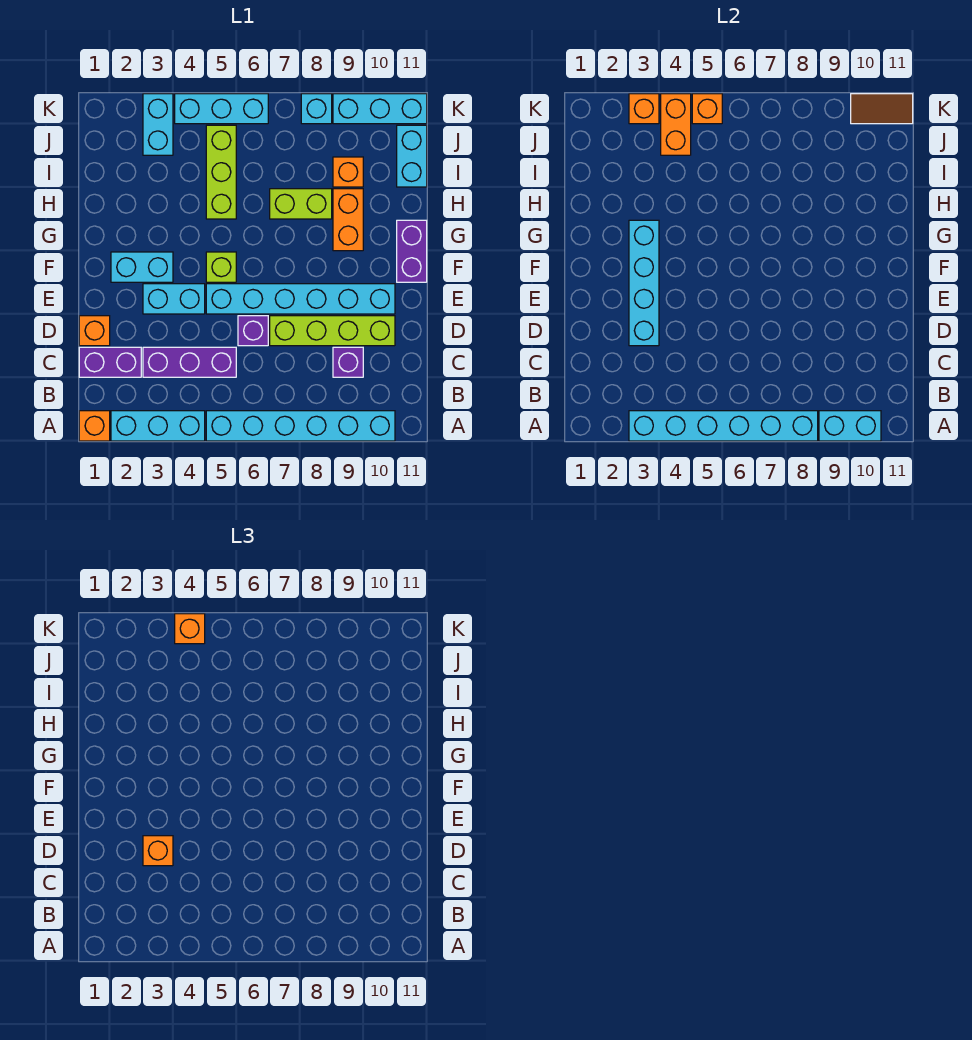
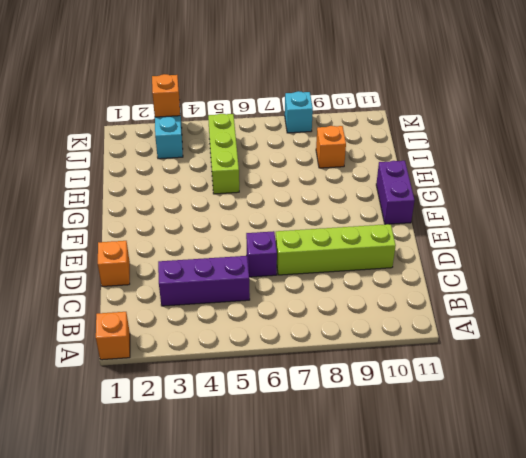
none -> cyan brick A2:A4 level 1
none -> cyan brick A5:A10 level 1
none -> purple brick C1:C2 level 1
none -> purple brick C9 level 1

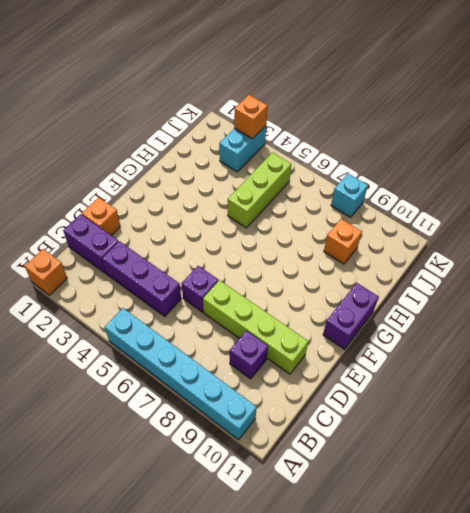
none -> cyan brick A2:A4 level 1
none -> cyan brick E3:E4 level 1
none -> cyan brick E5:E10 level 1
none -> cyan brick F2:F3 level 1

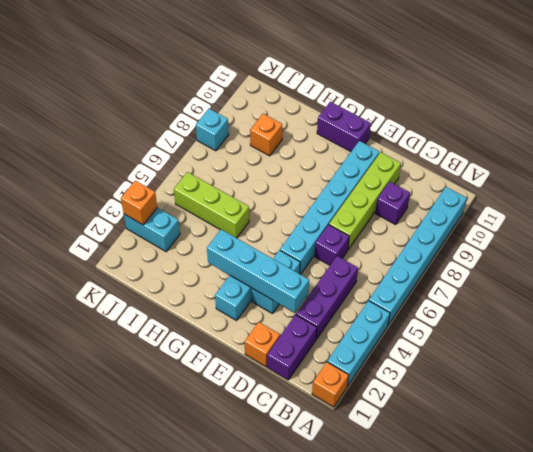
none -> lime brick F5 level 1
none -> orange brick G9:H9 level 1
none -> lime brick H7:H8 level 1
none -> cyan brick I11:J11 level 1

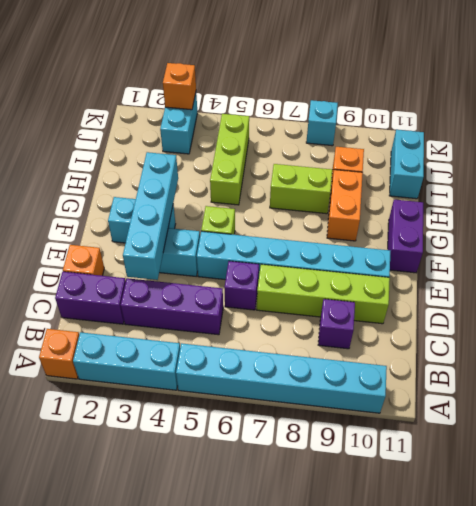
none -> cyan brick K4:K6 level 1
none -> cyan brick K9:K11 level 1
none -> cyan brick A3:A8 level 2
none -> cyan brick A9:A10 level 2

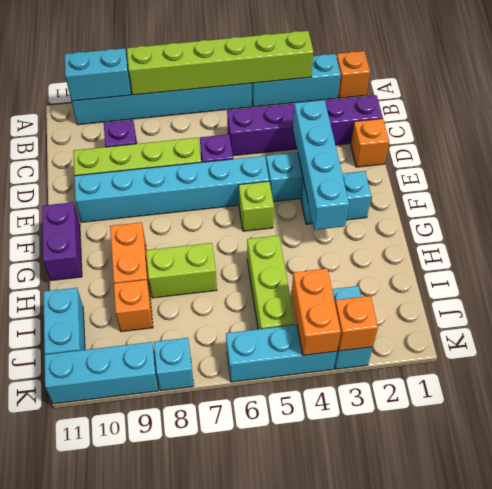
lime brick A3:A8 level 2 -> cyan brick A3:A8 level 2
none -> orange brick K5 level 2
none -> brown tile K10:K11 level 2
none -> orange brick D3 level 3
none -> orange brick K4 level 3

